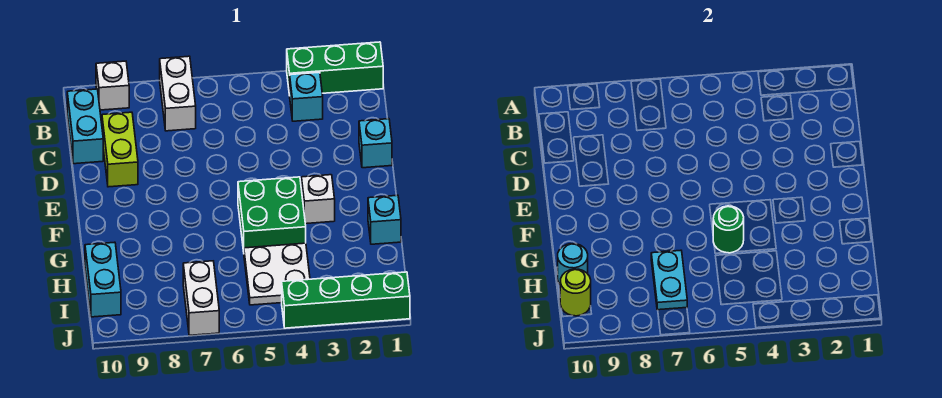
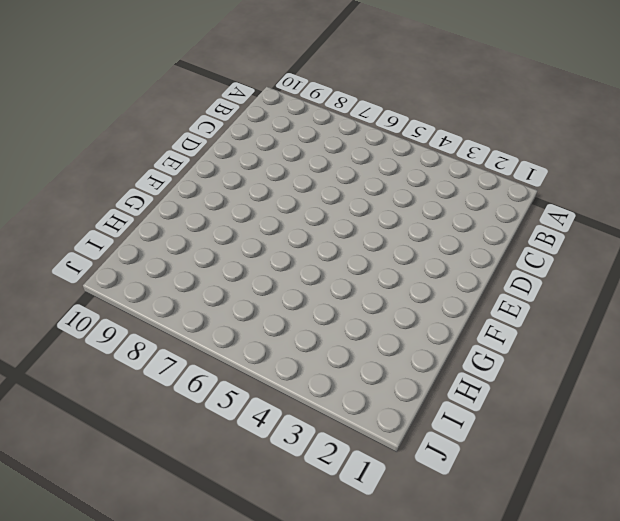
none -> green brick A1:A3 level 1
none -> white brick A7:B7 level 1
none -> white brick A9 level 1

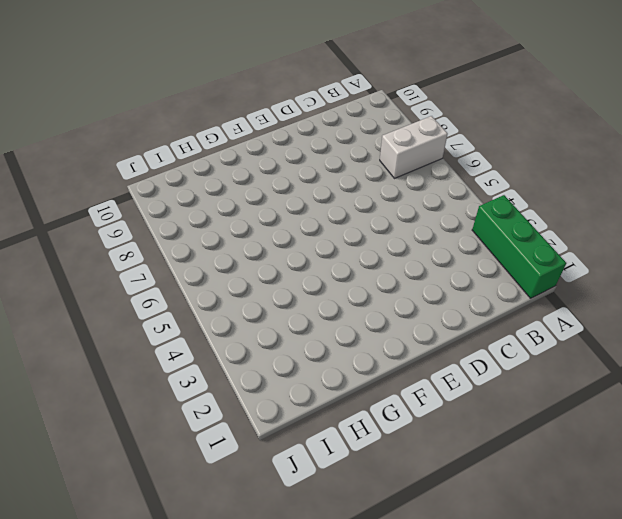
none -> white brick A9 level 1
none -> cyan brick B3 level 1
none -> cyan brick B10:C10 level 1

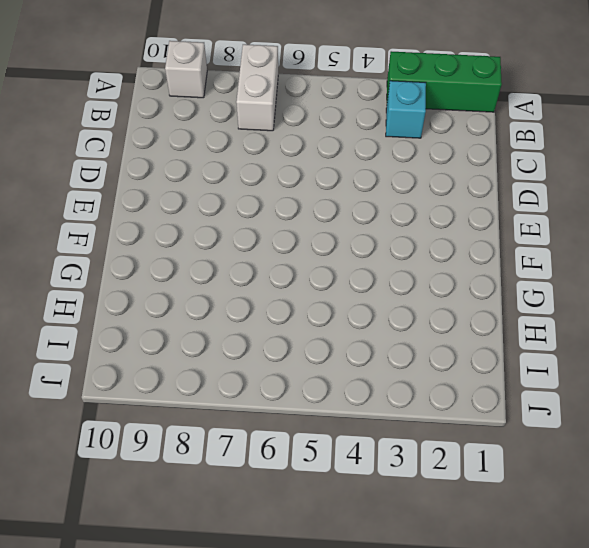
none -> cyan brick B10:C10 level 1
none -> lime brick C9:D9 level 1
none -> cyan brick D1 level 1

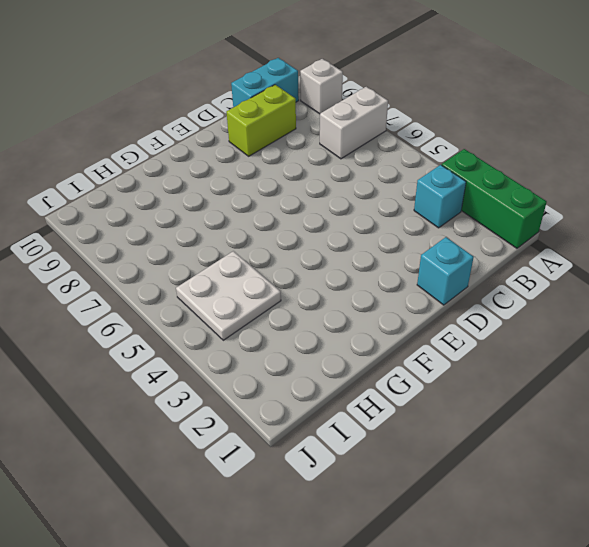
none -> white brick F3 level 1
none -> green brick F4:G5 level 1
none -> cyan brick G1 level 1

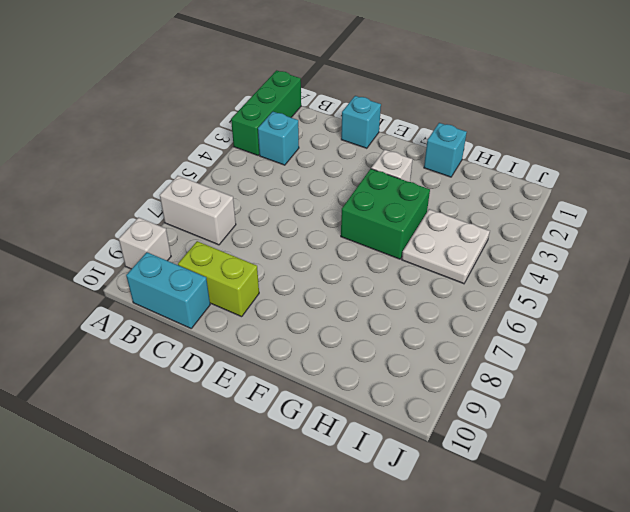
none -> cyan brick H10:I10 level 1
none -> white brick I7:J7 level 1
none -> green brick J1:J4 level 1

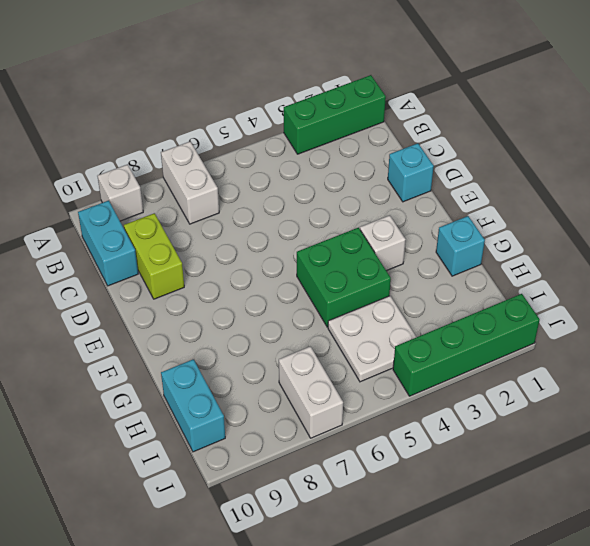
none -> cyan brick B3 level 1
none -> green round brick G5 level 2
none -> cyan plate H7:I7 level 2

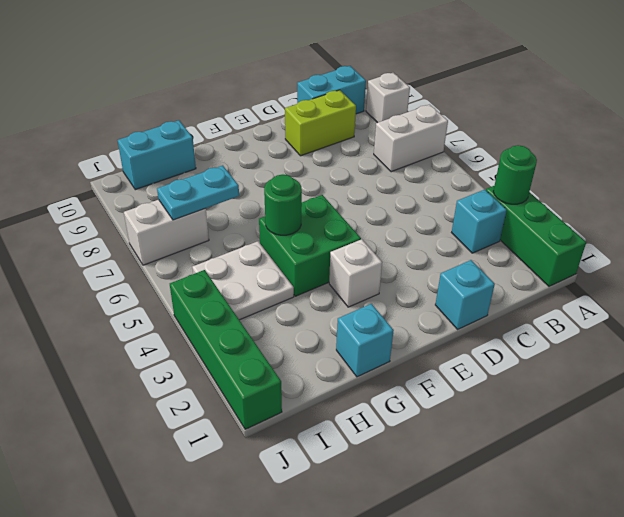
green round brick A3 level 2 -> none
none -> cyan round brick H10 level 2
none -> lime round brick I10 level 2

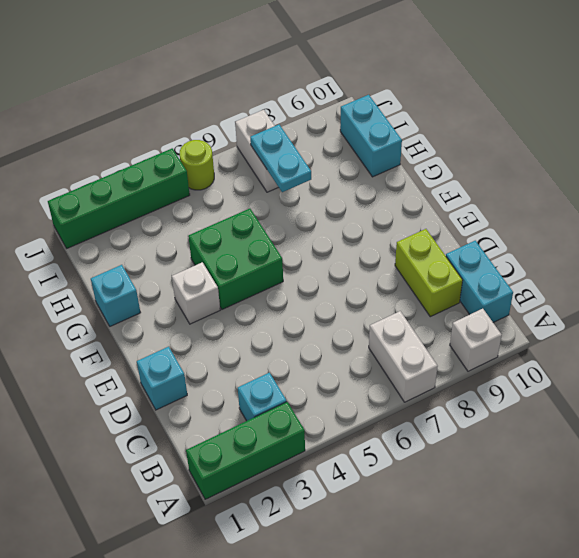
lime round brick J5 level 1 -> lime round brick I10 level 2
none -> white plate H4:I5 level 1
none -> green round brick G5 level 2
none -> cyan round brick H10 level 2

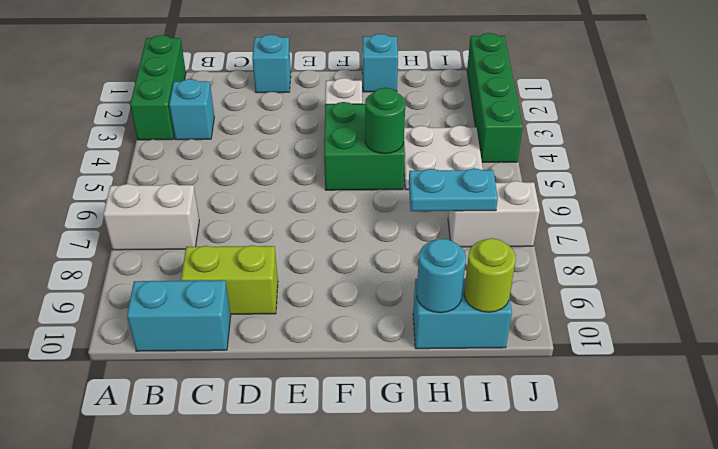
none -> white brick A9 level 1

